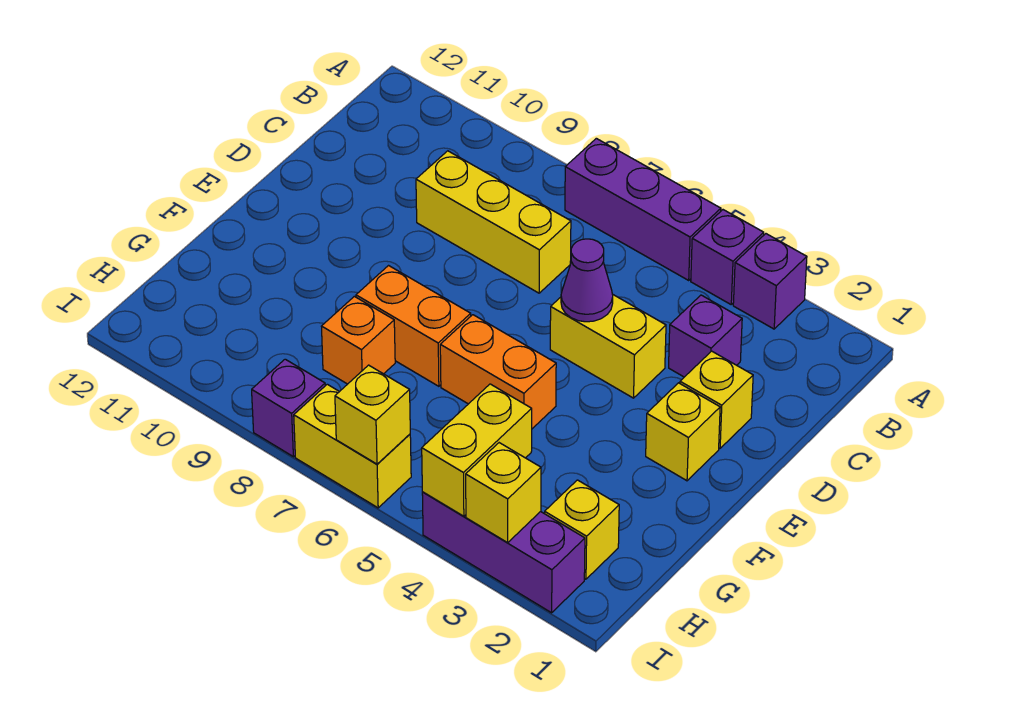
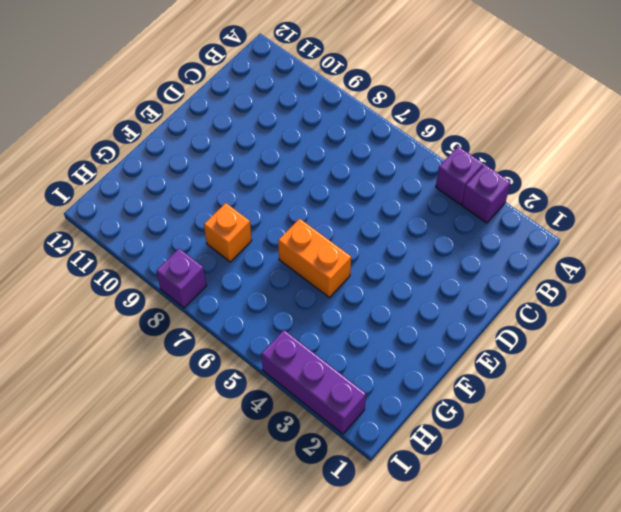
none -> purple brick A5:A7 level 1
none -> purple brick C3 level 1
none -> yellow brick C7:C9 level 1

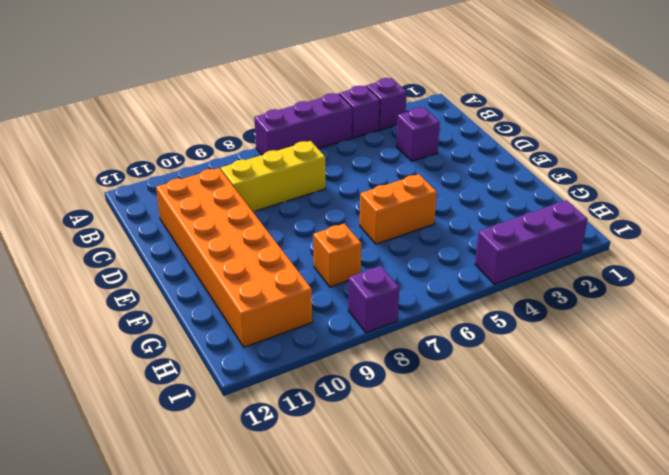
orange brick C10:H11 level 1 -> none
none -> yellow brick D2 level 1
none -> yellow brick D4:D5 level 1
none -> yellow brick E2 level 1

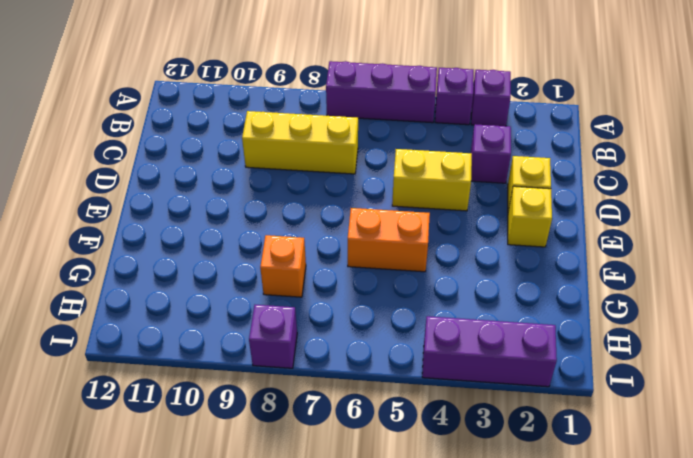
none -> orange brick F7:F8 level 1
none -> yellow brick H2 level 1
none -> yellow brick I6:I7 level 1

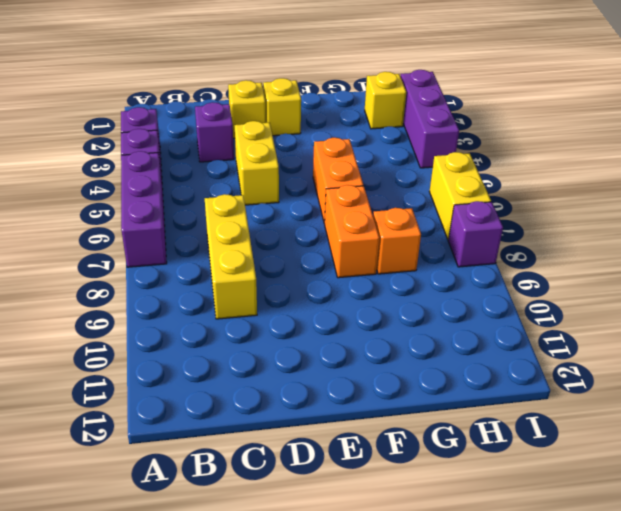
none -> purple cone D5 level 2
none -> yellow brick H4:I4 level 2
none -> yellow brick I3 level 2

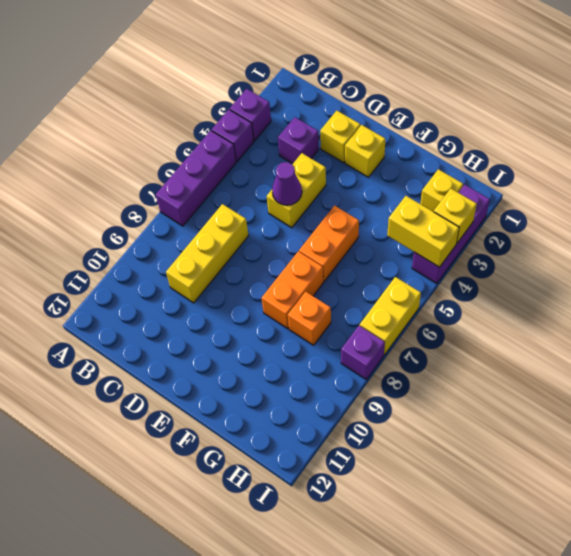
none -> yellow brick I6 level 2

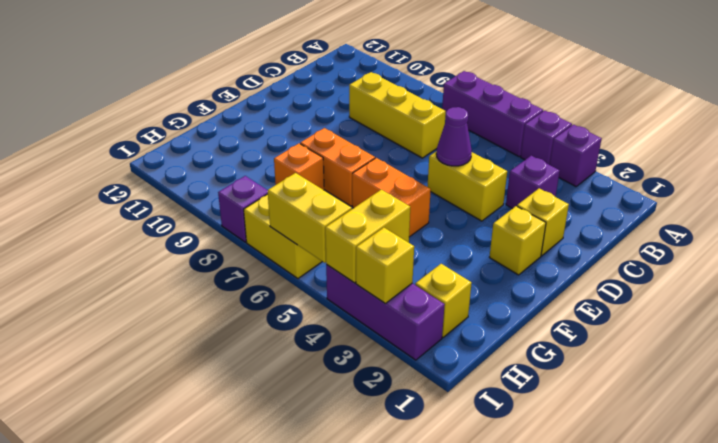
yellow brick I5:I6 level 2 -> yellow brick I6 level 2

